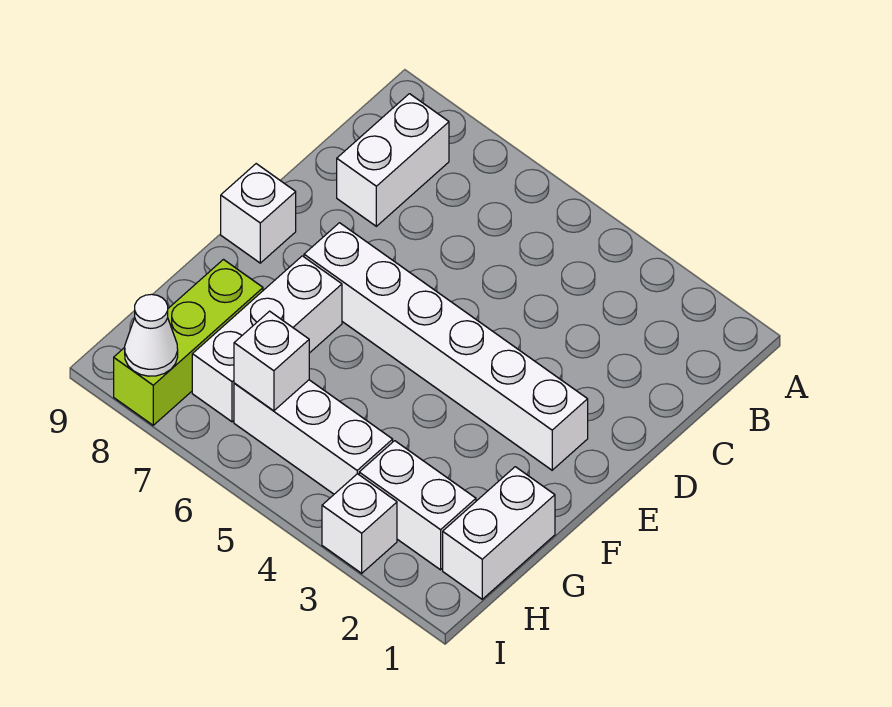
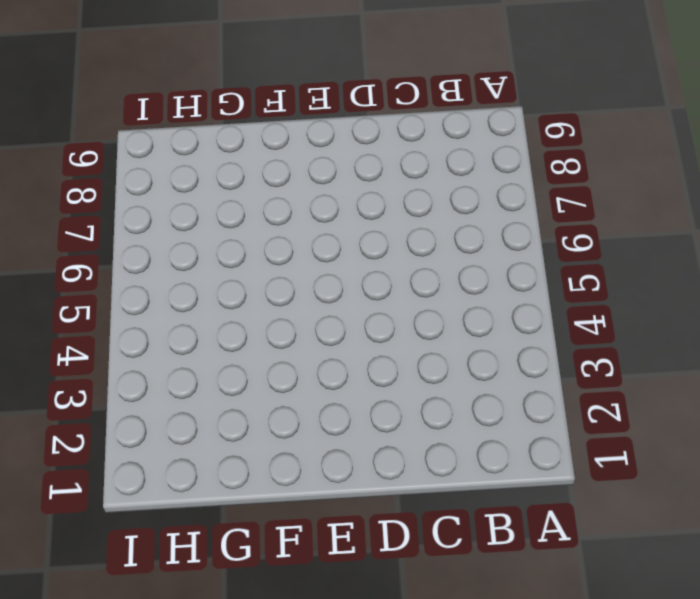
none -> white brick B8:C8 level 1
none -> white brick E2:E7 level 1

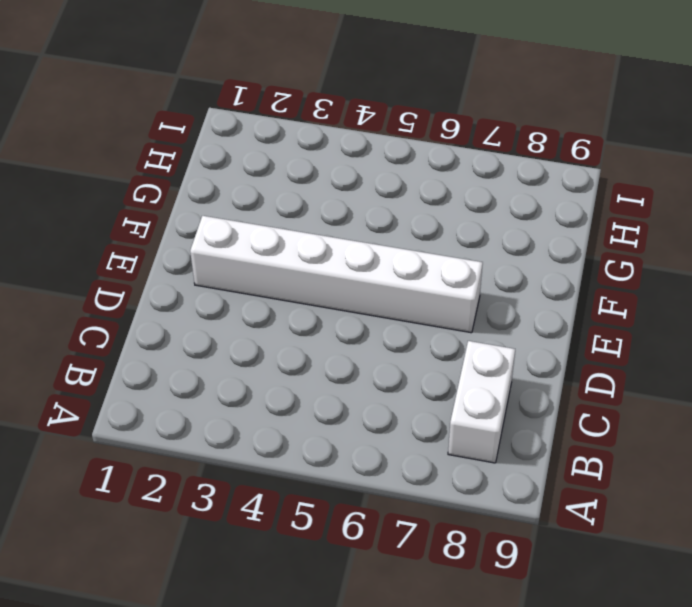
none -> white brick E9 level 1
none -> white brick F7:H7 level 1

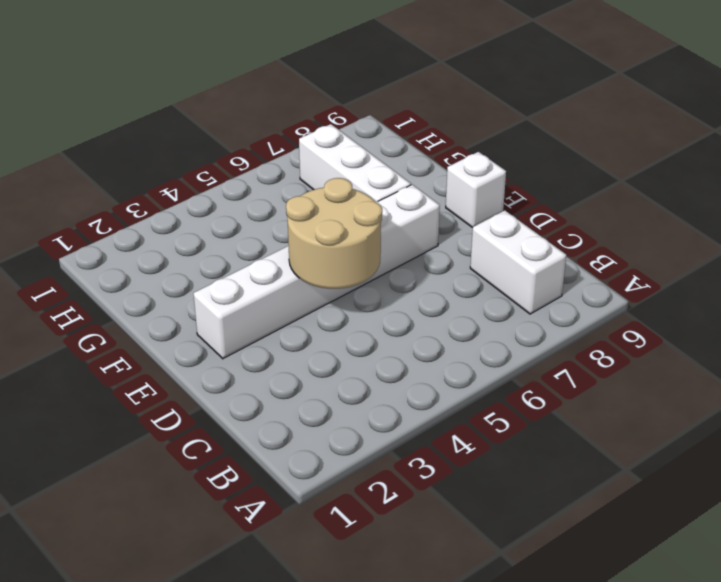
tan round brick D4:E5 level 2 -> none
none -> white brick G1:H1 level 1
none -> lime brick G8:I8 level 1

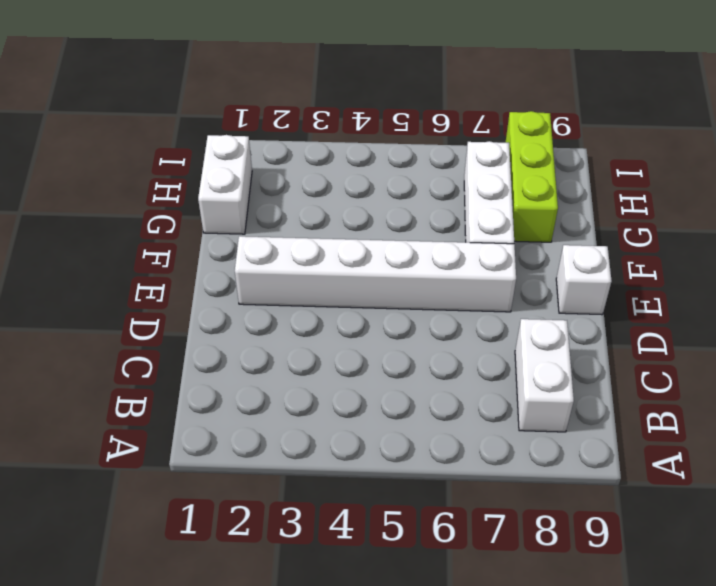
none -> white brick H2:H3 level 1
none -> white brick H4:H6 level 1

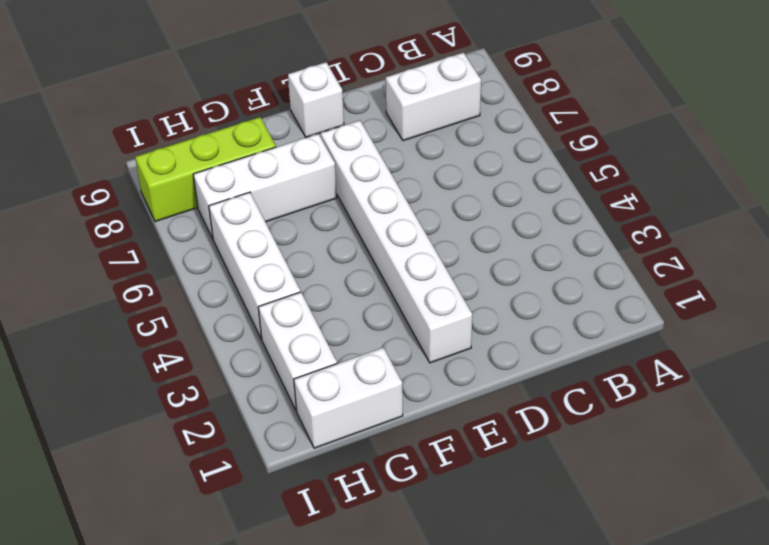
none -> white brick I3 level 1
none -> white brick H6 level 2

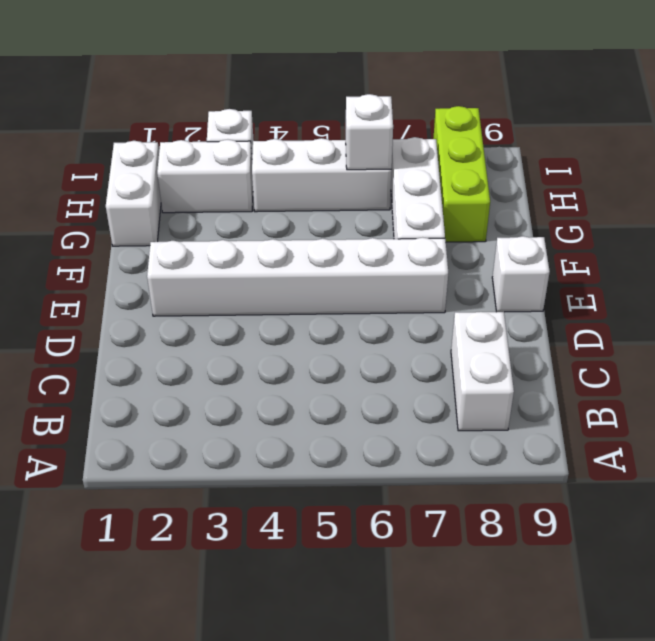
none -> white cone I8 level 2

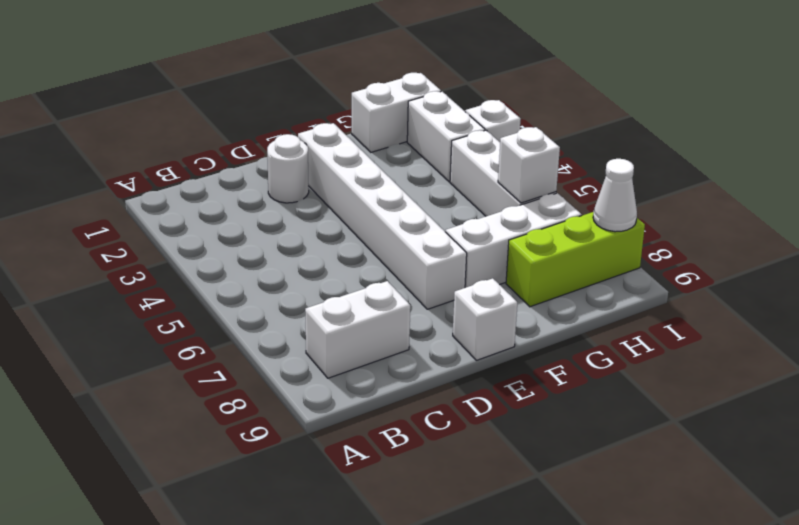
white round brick D2 level 1 -> none

